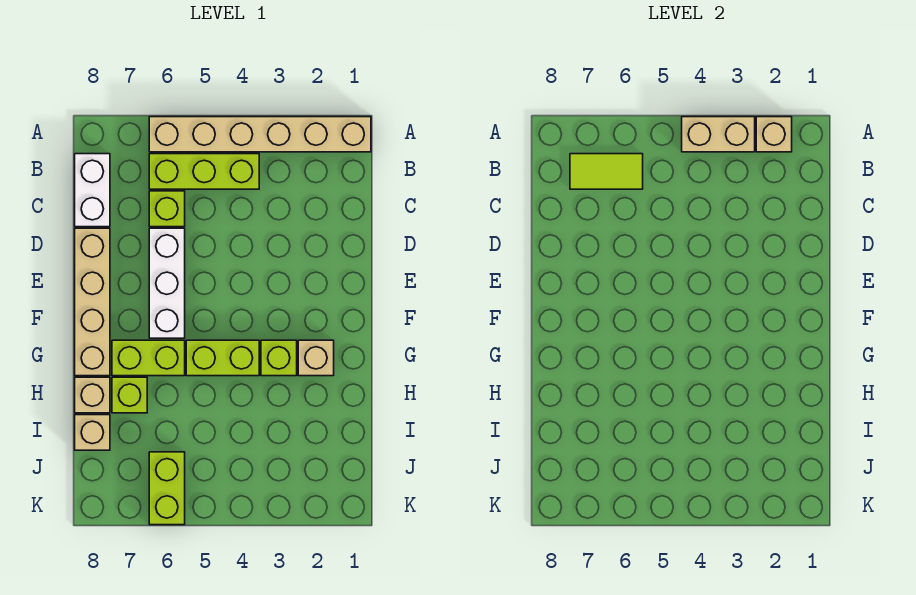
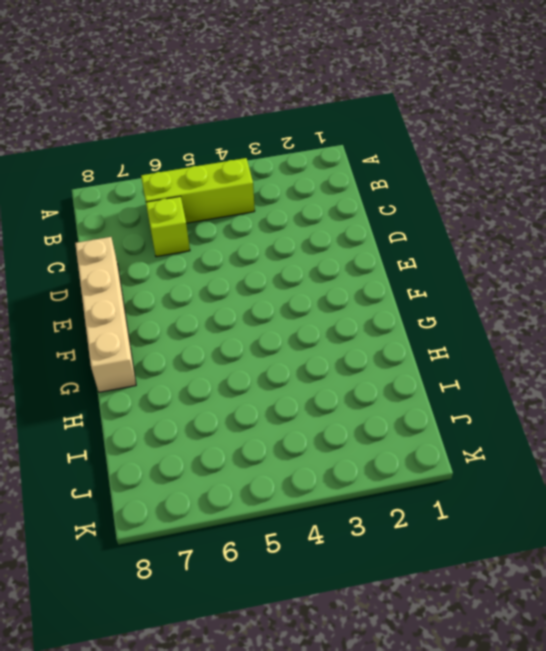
none -> tan brick A1:A6 level 1
none -> white brick B8:C8 level 1
none -> white brick D6:F6 level 1

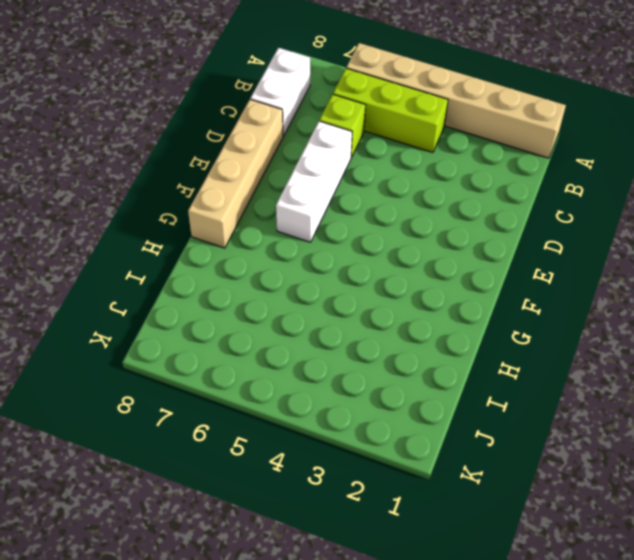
none -> tan brick G2 level 1
none -> lime brick G3 level 1
none -> lime brick G4:G5 level 1

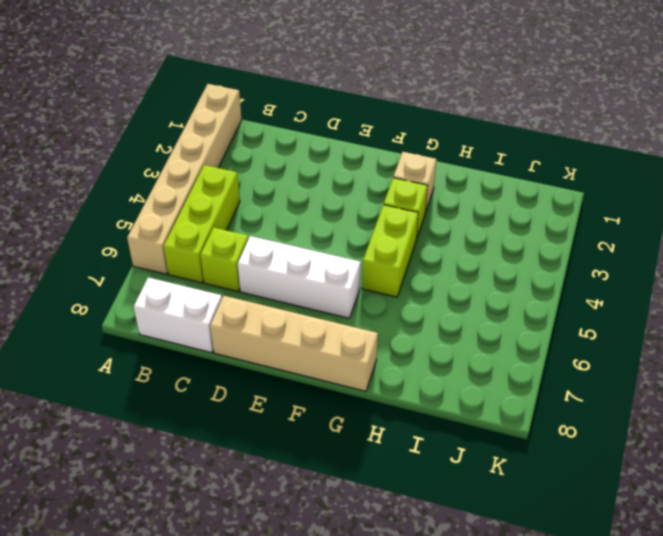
none -> lime brick G6:G7 level 1
none -> lime brick H7 level 1
none -> tan brick H8 level 1

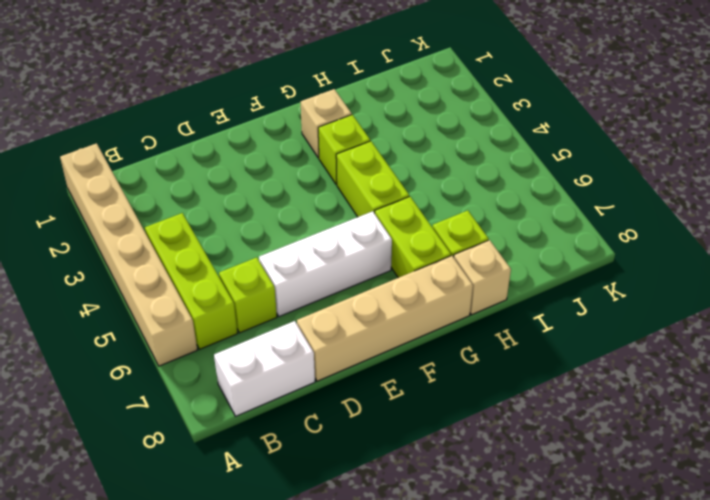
none -> tan brick I8 level 1
none -> lime brick J6:K6 level 1
none -> tan brick A2 level 2

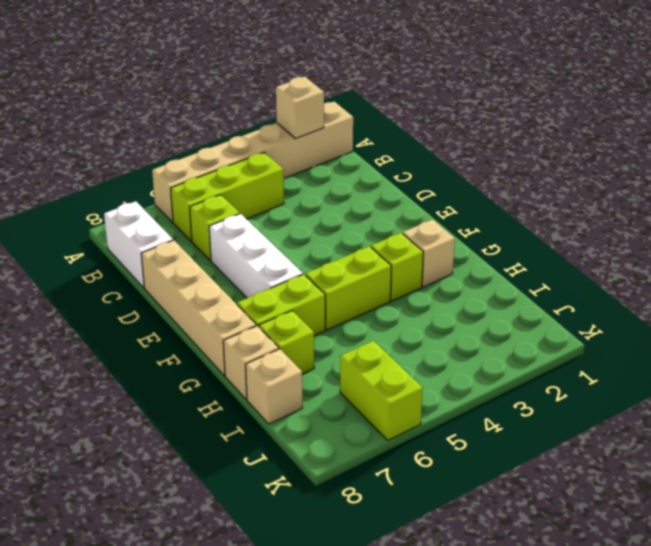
none -> tan brick A3:A4 level 2
none -> lime tile B6:B7 level 2

